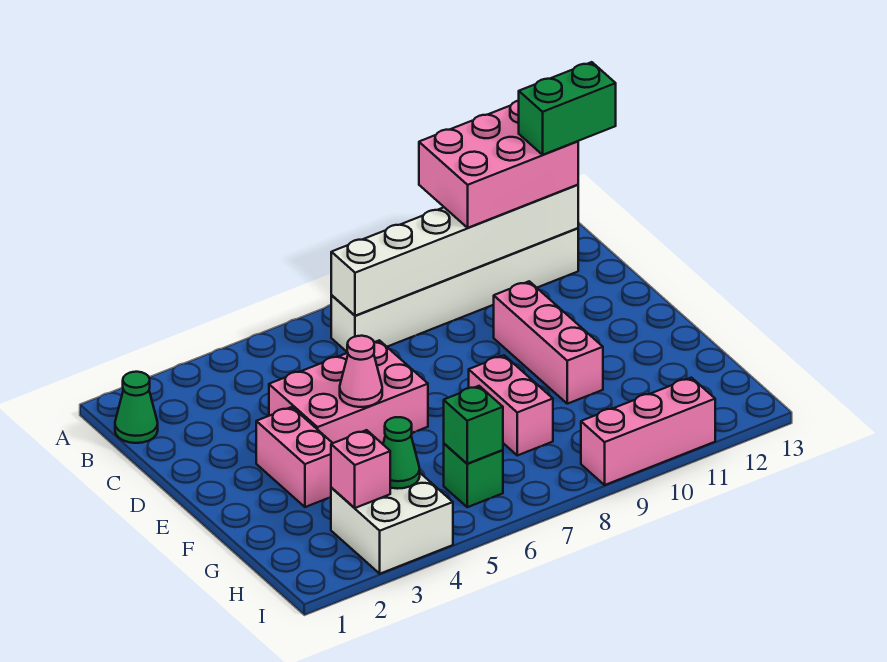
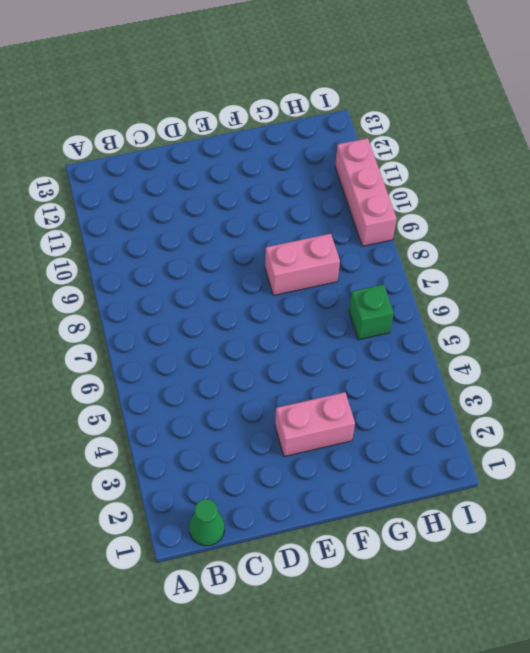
none -> white brick B7:B12 level 1
none -> pink brick D4:E6 level 1
none -> pink brick D10:F10 level 1

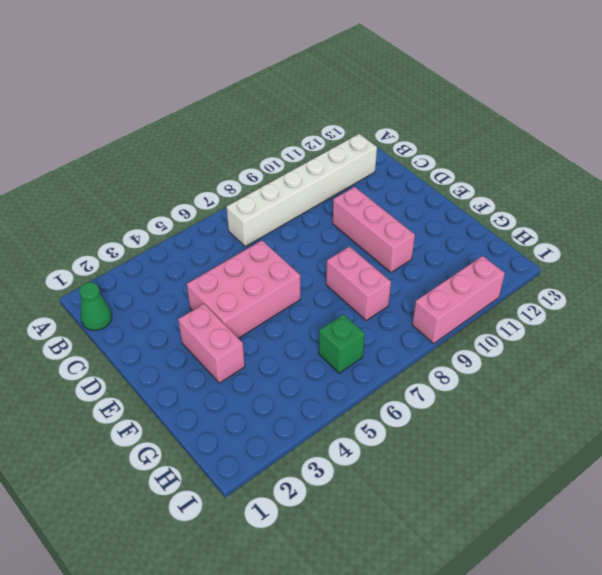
none -> white brick H3:I4 level 1
none -> white brick B7:B12 level 2
none -> pink cone E5 level 2

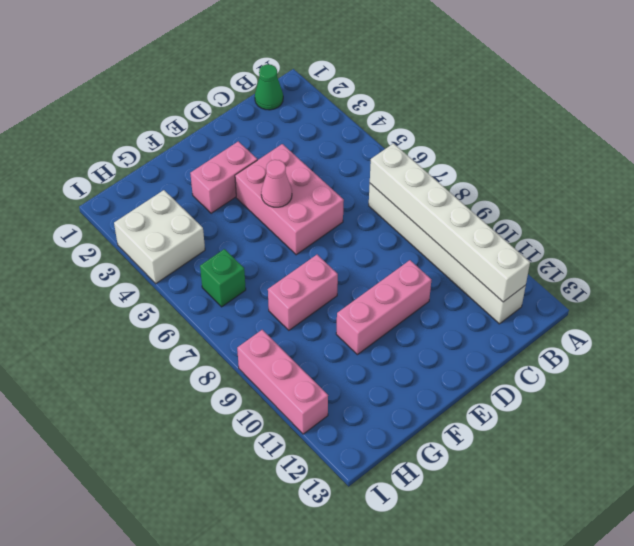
none -> pink brick H3 level 2
none -> green cone H4 level 2
none -> green brick H6 level 2

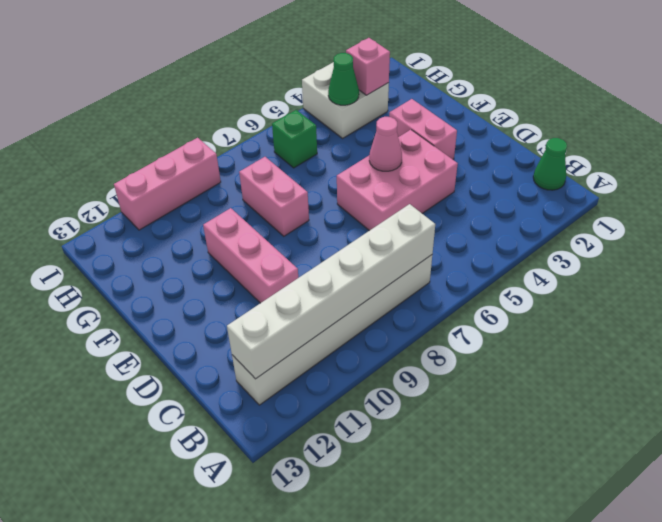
none -> green brick H6 level 2
none -> pink brick A10:B12 level 3
none -> green brick B12:B13 level 4

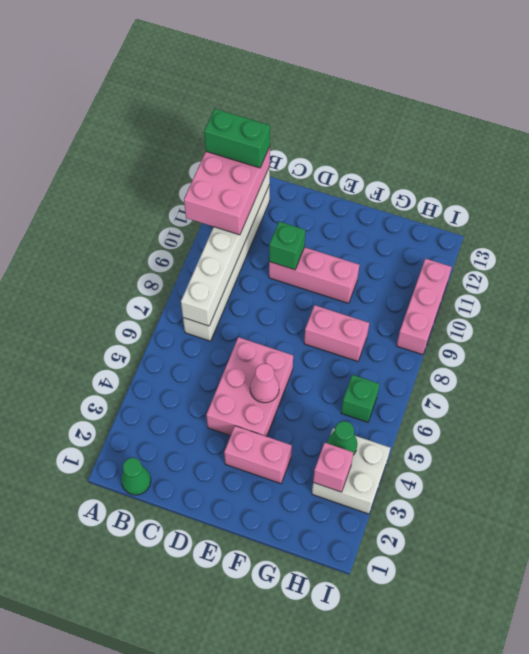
green brick A12:B12 level 4 -> green brick B12:B13 level 4
green brick D10 level 2 -> green brick H6 level 2

